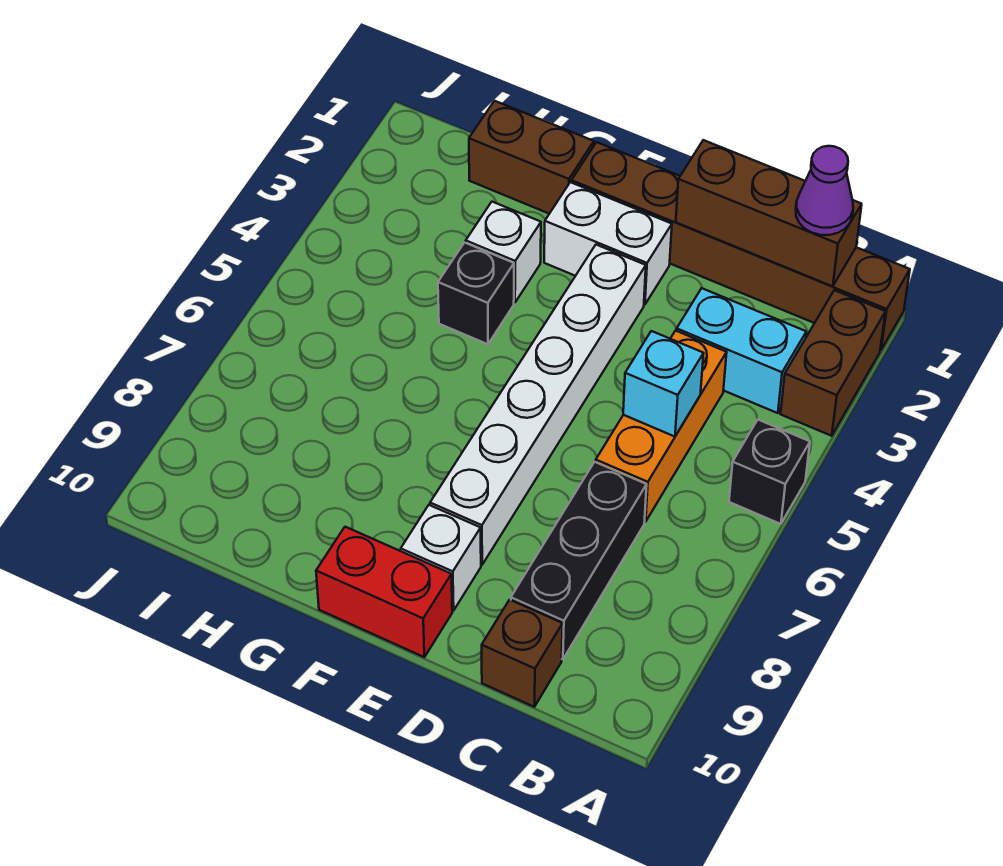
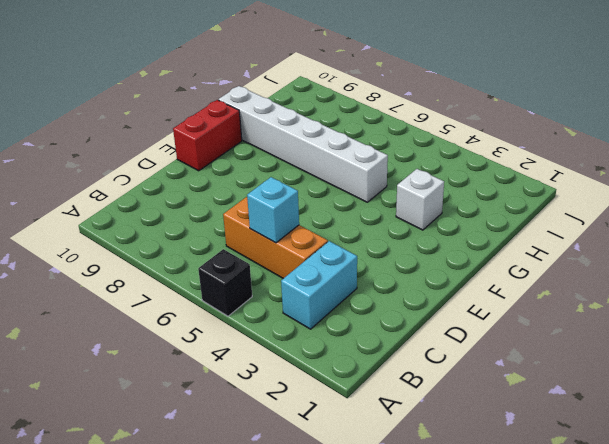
white brick G5:G10 level 1 -> white brick E3:E8 level 1
none -> brown brick A1:F1 level 1
none -> brown brick A2:A3 level 1
none -> black brick C7:C9 level 1

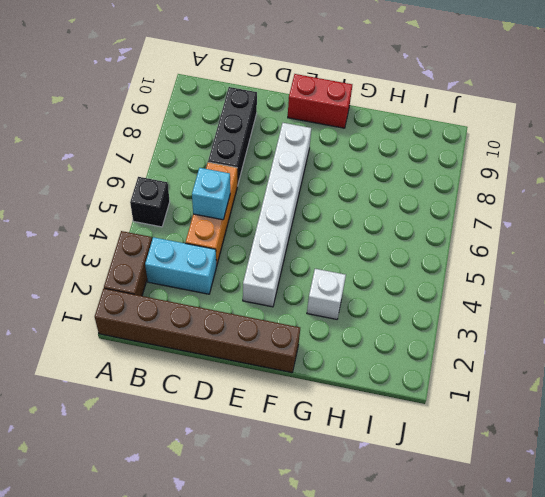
none -> brown brick C10 level 1
none -> white brick E2:F2 level 1
none -> white brick E9 level 1

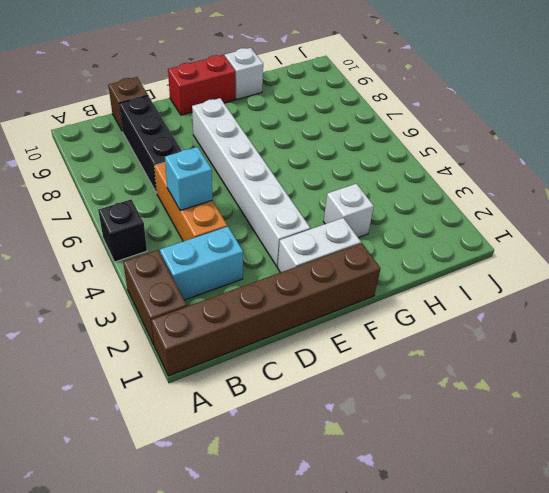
white brick G10 level 1 -> white brick E9 level 1
none -> brown brick G1:H1 level 1
none -> black brick G4 level 1
none -> brown brick B1:D1 level 2

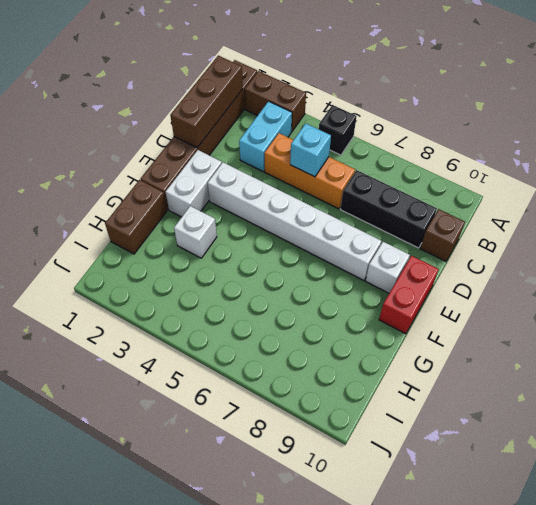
none -> black brick G4 level 1
none -> purple cone B1 level 3

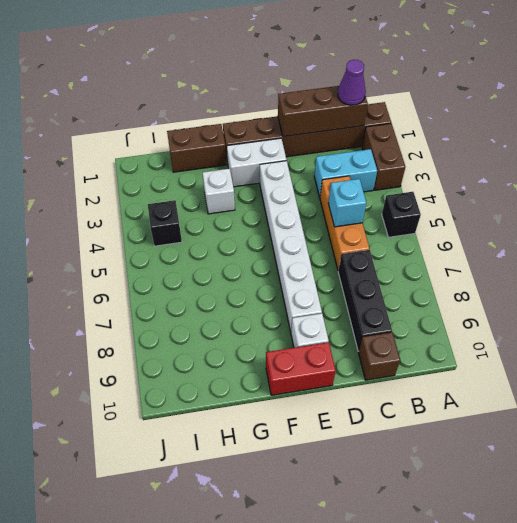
black brick I4 level 1 -> black brick G4 level 1

